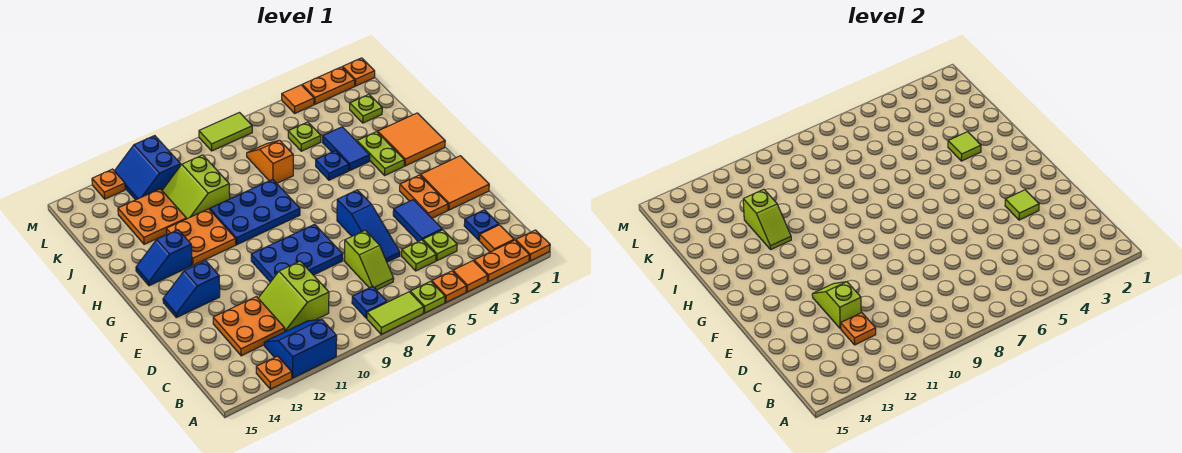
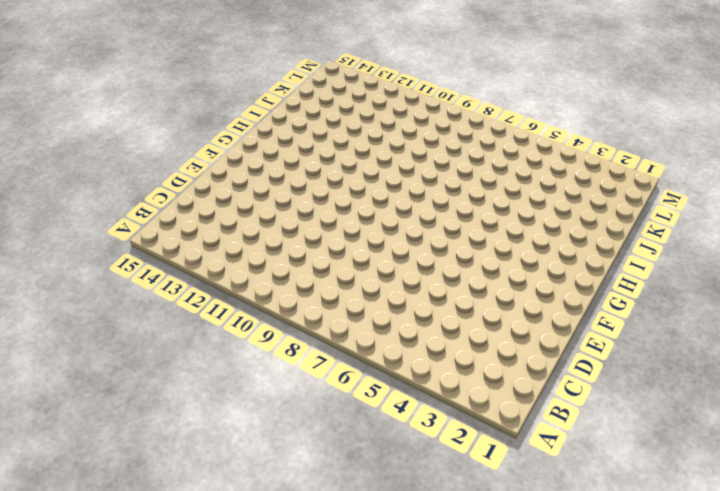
none -> orange plate A1 level 1
none -> orange plate A2:A3 level 1
none -> orange tile A4 level 1
none -> orange plate A5 level 1

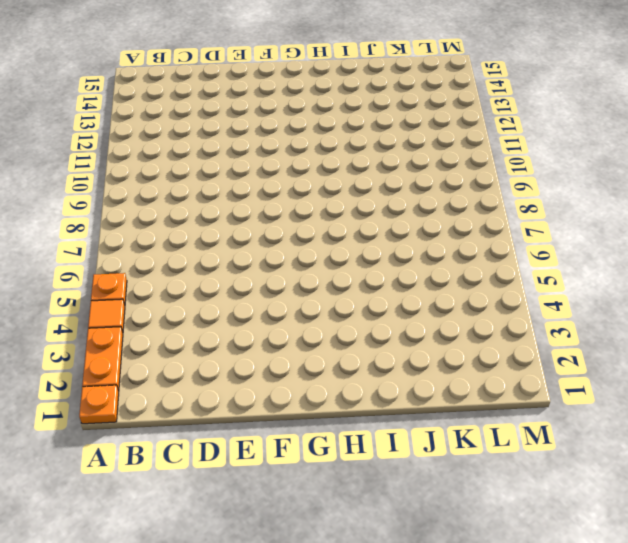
none -> lime plate A6 level 1
none -> lime tile A7:A8 level 1
none -> blue slope A11:B12 level 1 top A
none -> orange plate A13 level 1

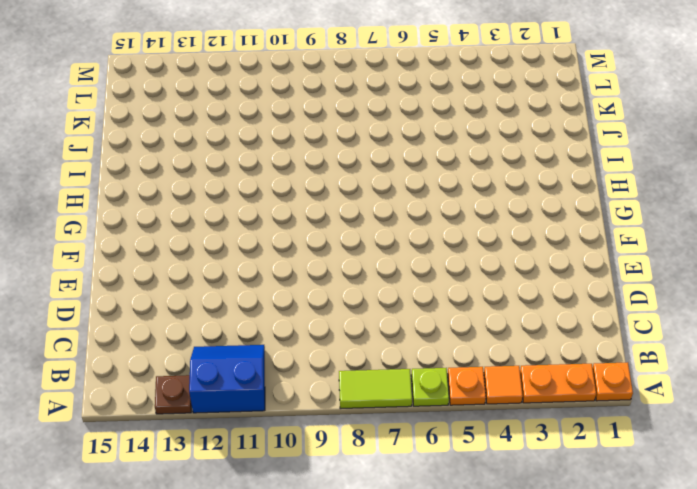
brown plate A13 level 1 -> orange plate A13 level 1
none -> orange tile B2 level 1
none -> blue plate B8 level 1
none -> blue plate C2 level 1
none -> lime plate C4 level 1

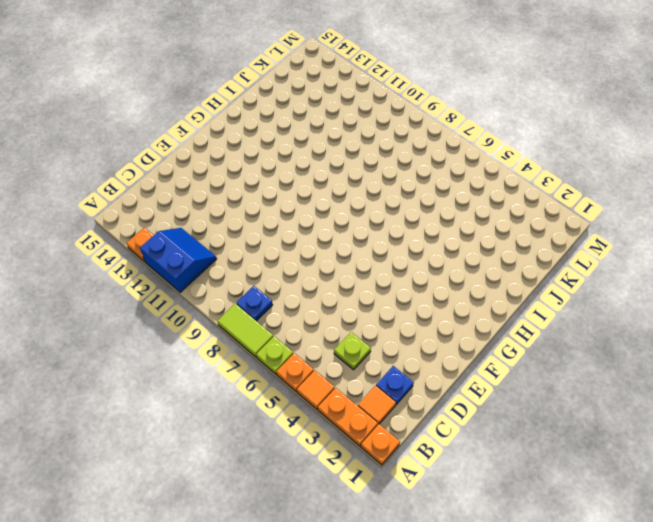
none -> lime plate C5 level 1
none -> lime slope C7:D7 level 1 top D
none -> lime slope C10:D11 level 1 top 10
none -> orange plate C12:D13 level 1

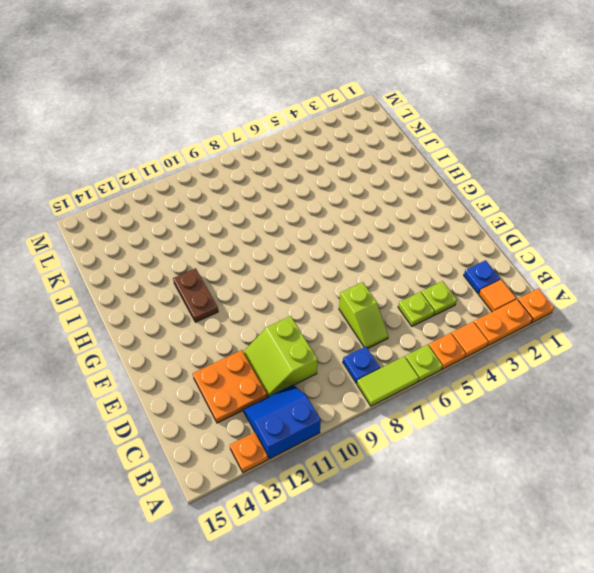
brown plate G12:H12 level 1 -> orange plate H11:I12 level 1
none -> blue tile D4:E4 level 1
none -> blue slope D6:F6 level 1 top F
none -> orange tile E1:F2 level 1
none -> orange plate E3:F3 level 1

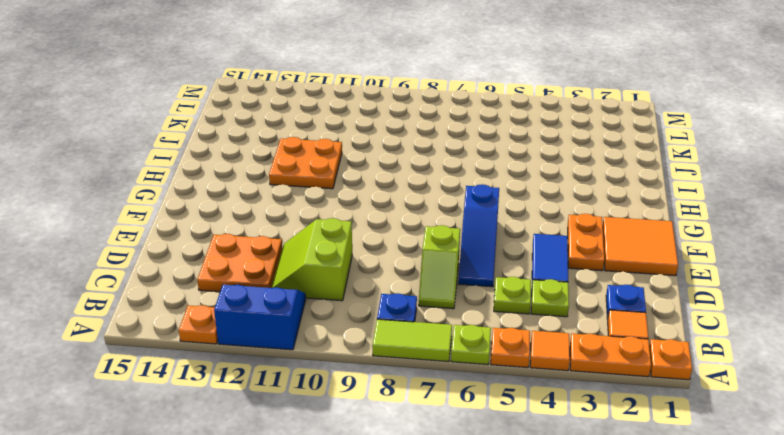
none -> blue plate E8:F10 level 1
none -> blue slope F13:F14 level 1 top 13
none -> orange tile H1:I2 level 1
none -> lime plate H3:I3 level 1

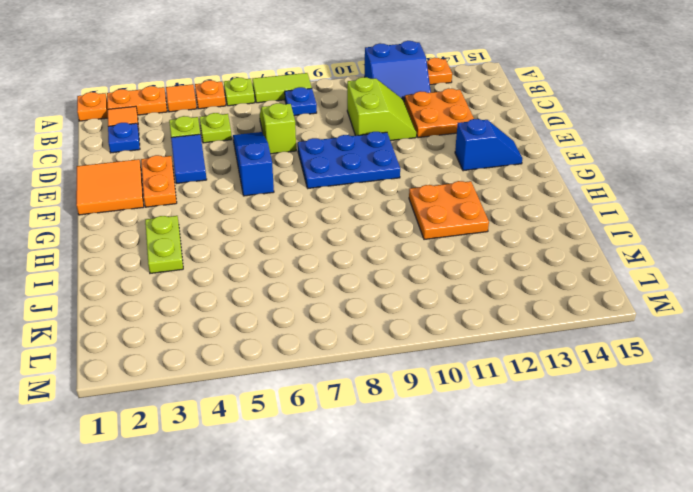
none -> orange tile H1:I2 level 1
none -> blue plate H8:I10 level 1
none -> blue slope H13:H14 level 1 top 13
none -> blue tile I4:J4 level 1

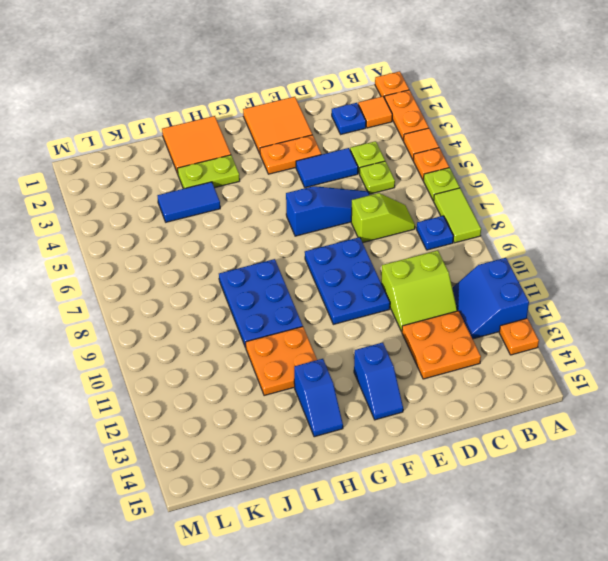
none -> blue plate I5 level 1
none -> orange slope J7:K7 level 1 top J
none -> lime slope J10:K11 level 1 top 10
none -> orange plate J12:K13 level 1

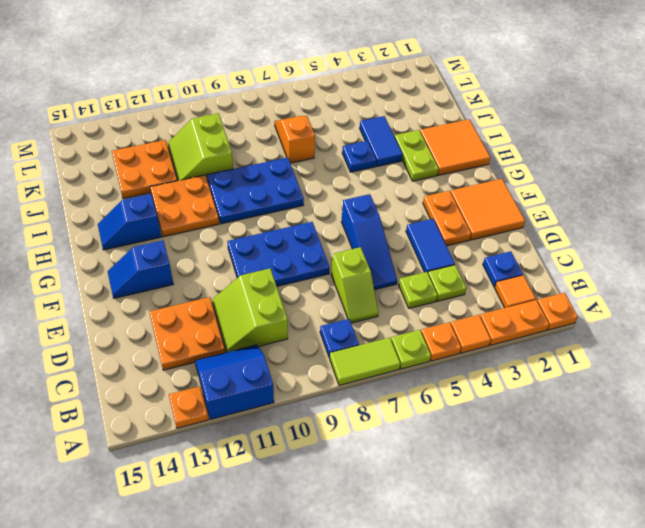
none -> lime plate K2 level 1
none -> lime plate K5 level 1
none -> blue slope L11:M12 level 1 top 11
none -> orange plate M1 level 1

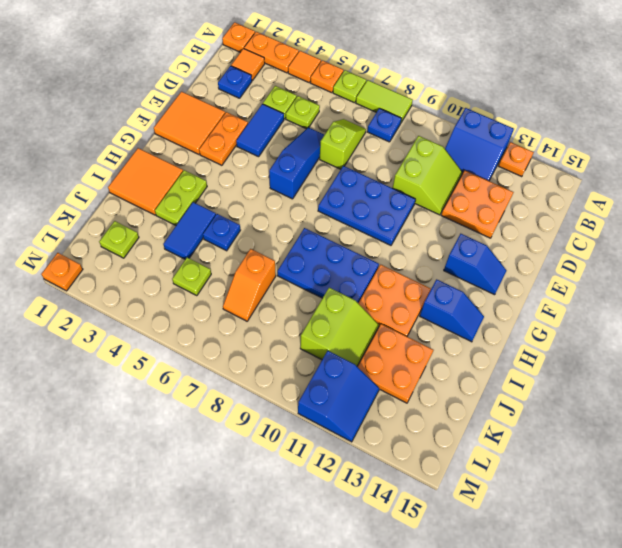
none -> orange plate M2:M3 level 1
none -> orange tile M4 level 1
none -> lime tile M7:M8 level 1
none -> orange plate M13 level 1

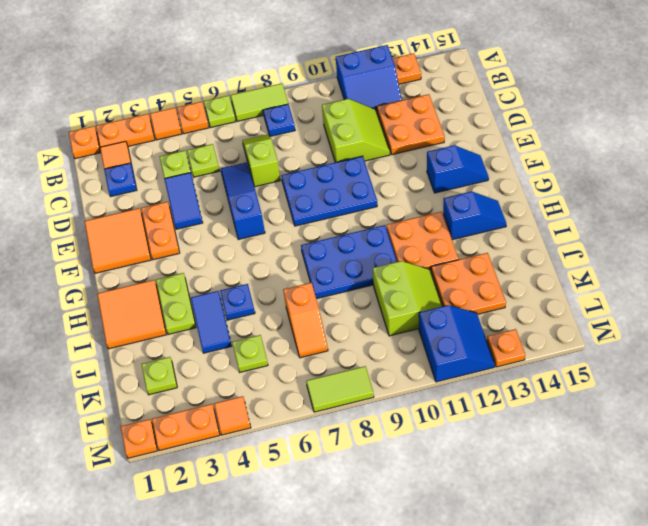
none -> orange plate C12 level 2
none -> lime slope D12:E12 level 2 top D
none -> lime tile E3 level 2
none -> lime tile I3 level 2

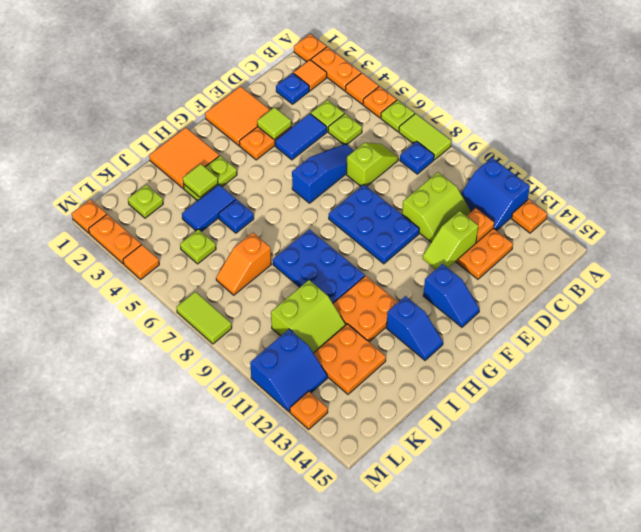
none -> lime slope I12:J12 level 2 top J

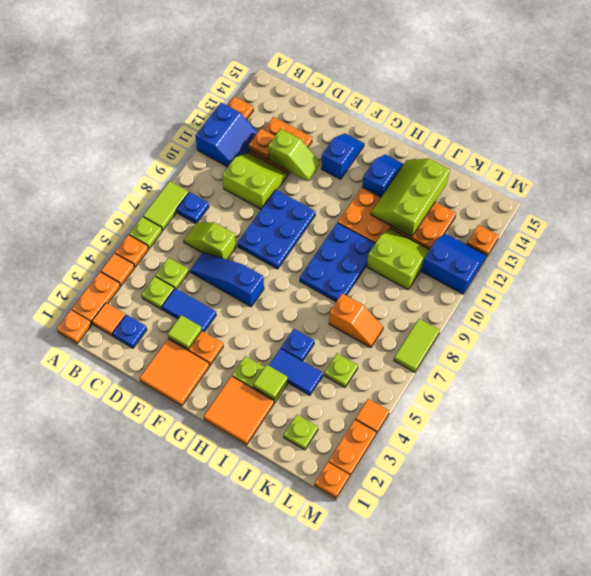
lime slope I12:J14 level 2 top J -> lime slope I12:J12 level 2 top J

